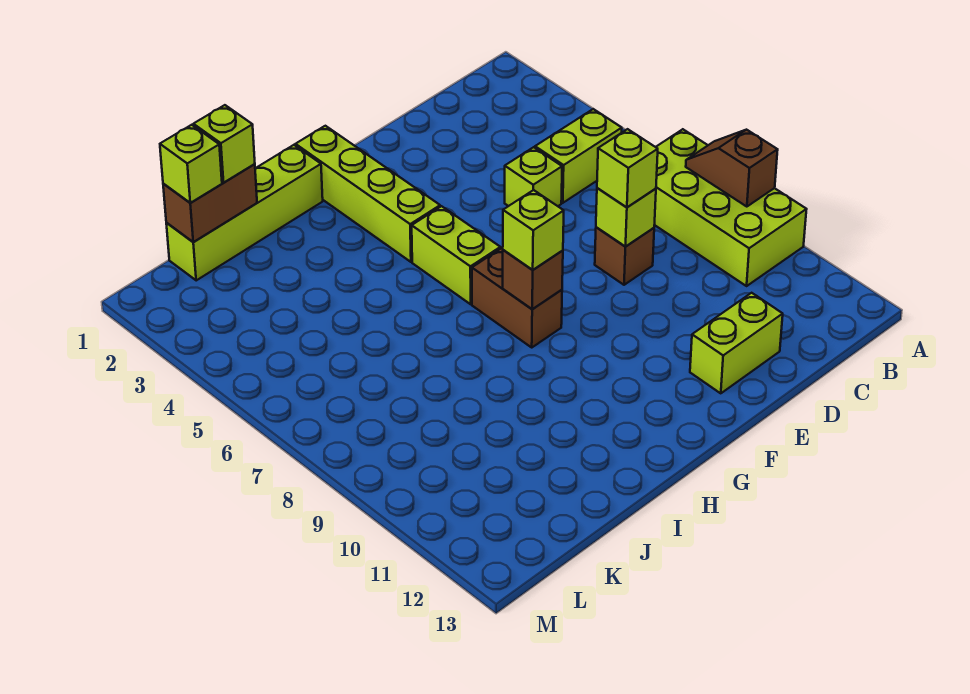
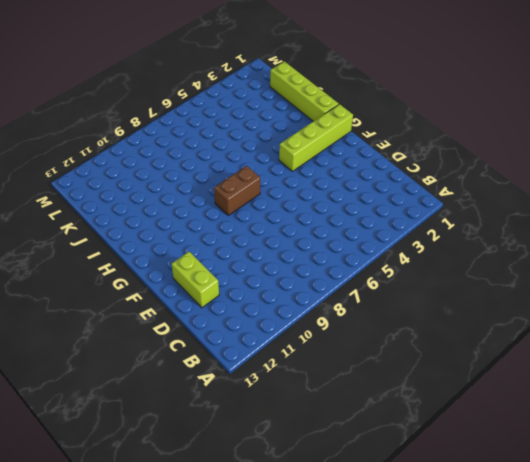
none -> lime brick A7:B10 level 1
none -> lime brick B5:C5 level 1
none -> lime brick D5 level 1

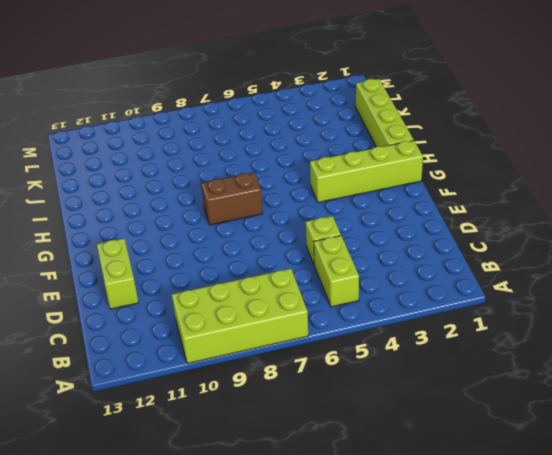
none -> brown brick D8 level 1
none -> lime brick G5:G6 level 1
none -> brown slope A8:A9 level 2 top 9

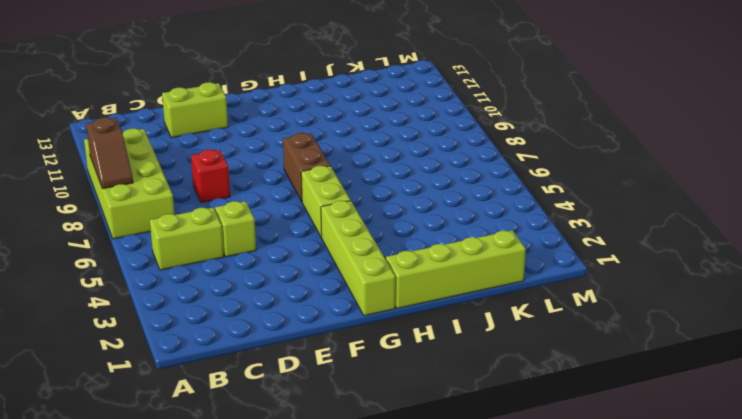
red brick D8 level 1 -> brown brick D8 level 1
none -> lime brick D8 level 2
none -> brown brick G8 level 2
none -> brown brick J1:K1 level 2

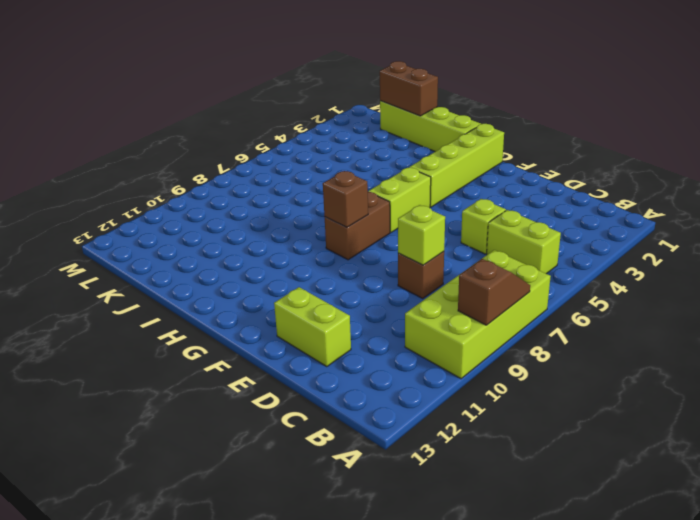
none -> lime brick D8 level 3
none -> lime brick G8 level 3
none -> lime brick J1 level 3

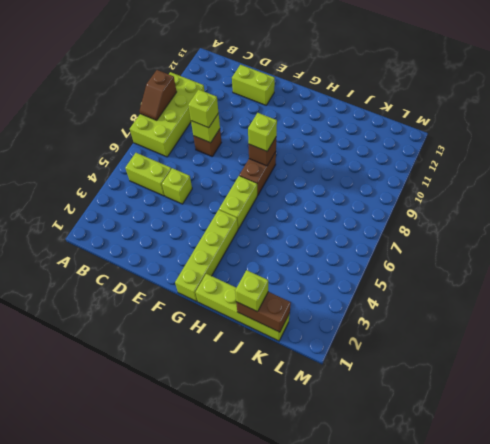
none -> lime brick K1 level 3

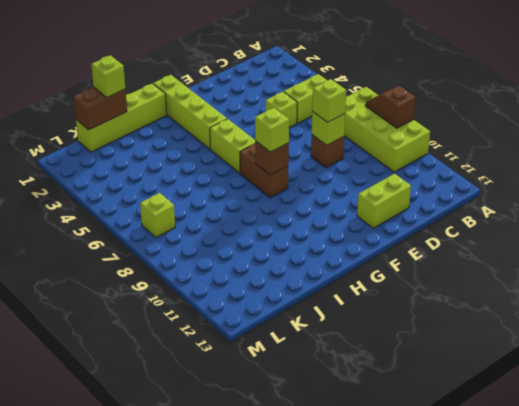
lime brick L7 level 1 -> lime brick K1 level 3

